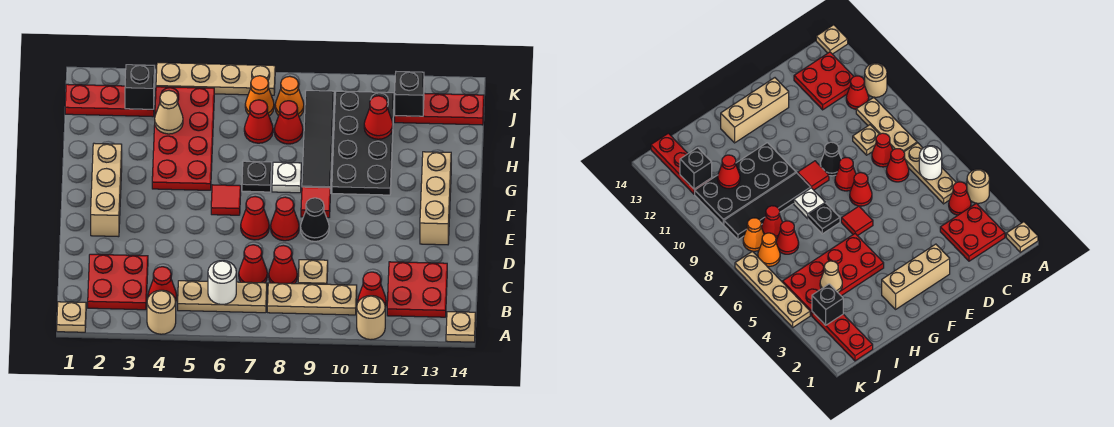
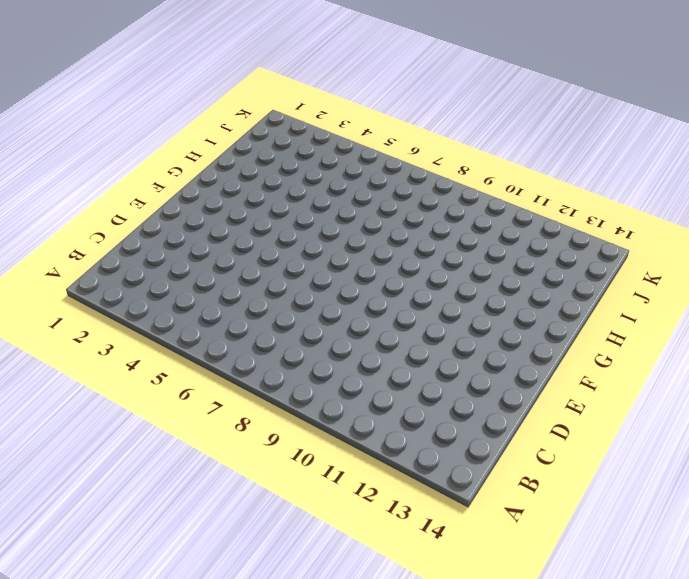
none -> tan plate A1 level 1
none -> tan round brick A4 level 1
none -> tan round brick A11 level 1
none -> tan plate A14 level 1

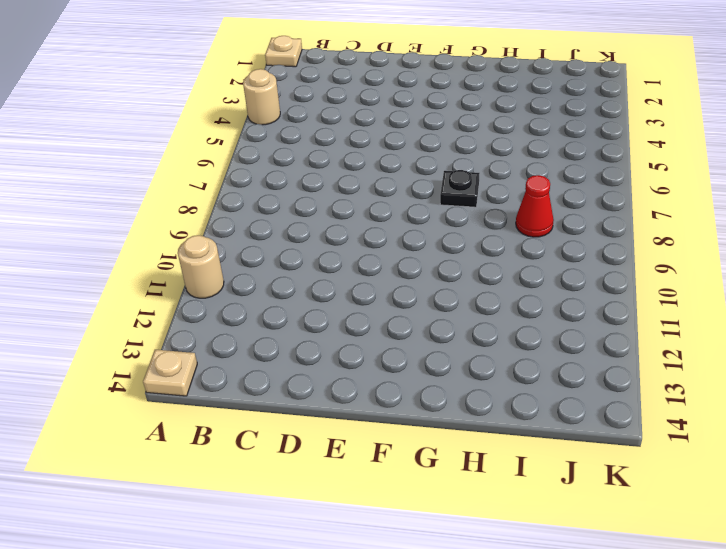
none -> red plate B2:C3 level 1
none -> red cone B4 level 1
none -> tan plate B5:B7 level 1
none -> tan plate B8:B10 level 1

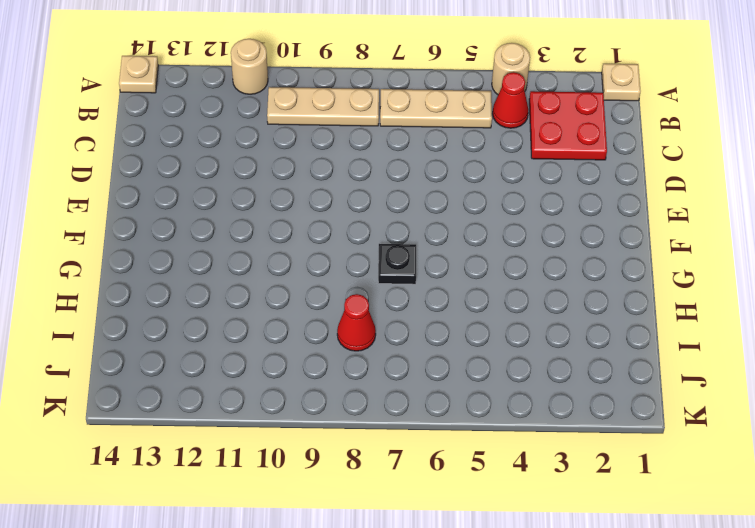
none -> red cone B11 level 1
none -> red plate B12:C13 level 1
none -> red cone C7 level 1
none -> red cone C8 level 1

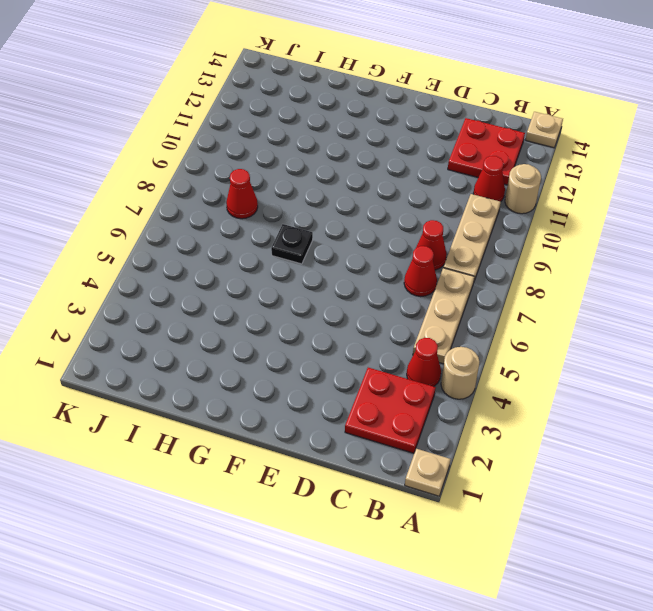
none -> tan plate C9 level 1
none -> tan brick E2:G2 level 1
none -> red cone E7 level 1
none -> red cone E8 level 1

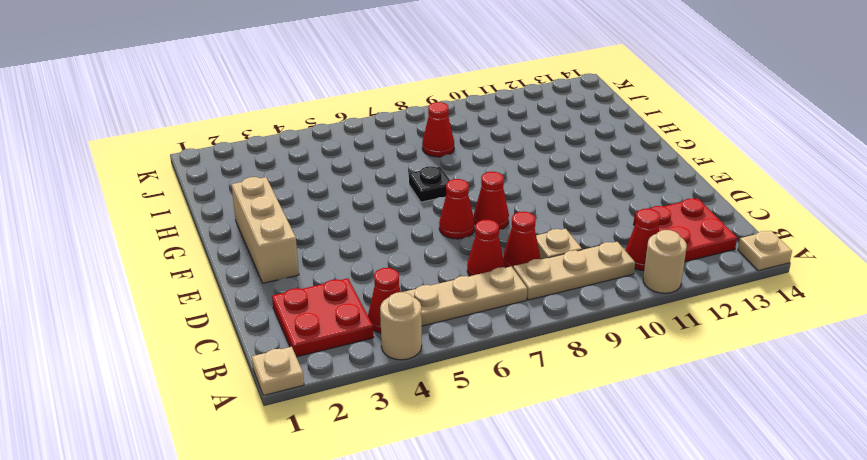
none -> black cone E9 level 1
none -> tan brick E13:G13 level 1
none -> red tile F6 level 1
none -> red tile F9 level 1

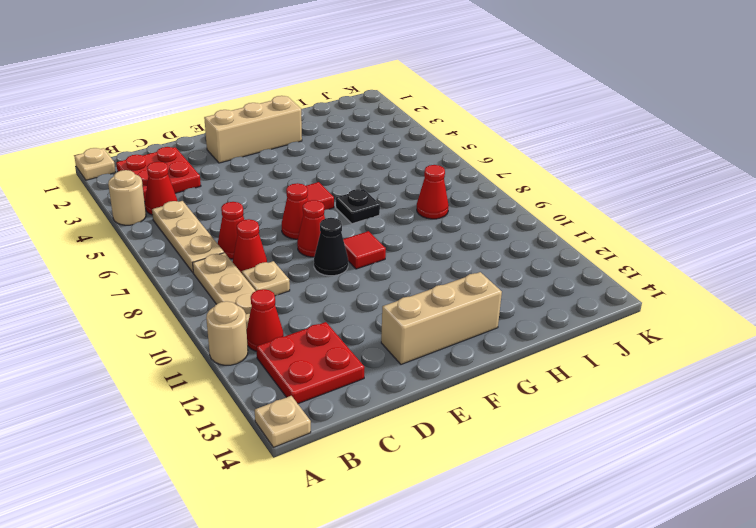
none -> red plate G4:J5 level 1
none -> white plate G8 level 1
none -> black tile G9:J9 level 1
none -> black plate G10:J11 level 1

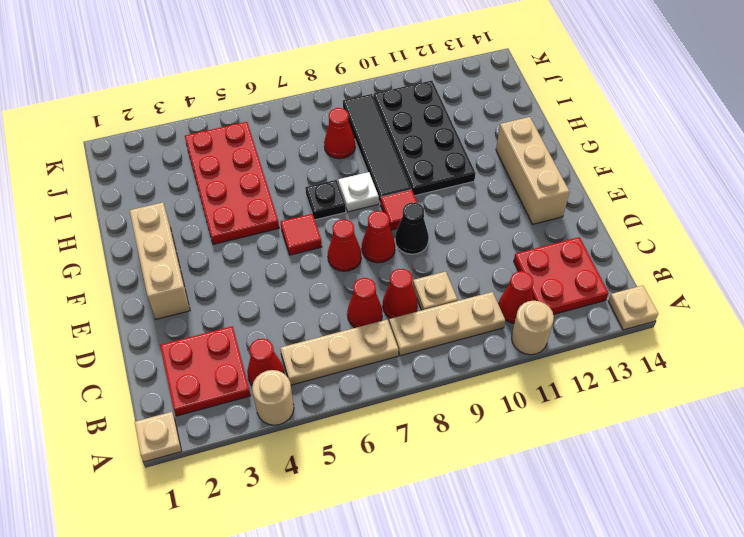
none -> red cone I7 level 1
none -> red plate J1:J3 level 1
none -> orange cone J7 level 1
none -> orange cone J8 level 1

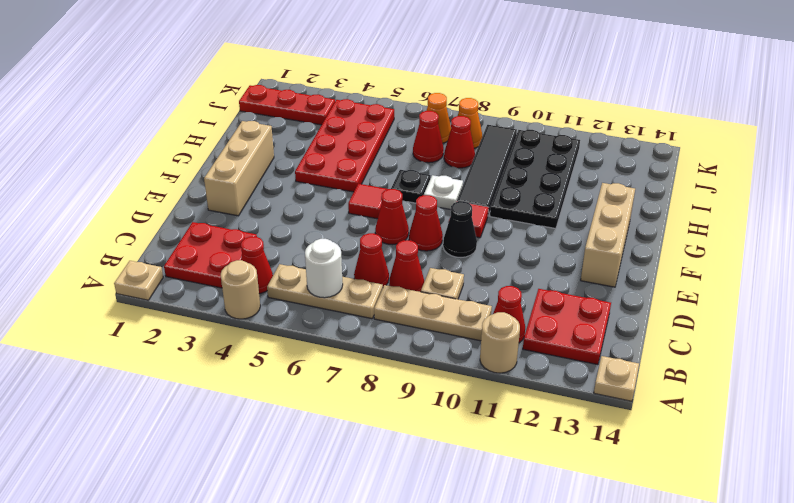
none -> red plate J12:J14 level 1
none -> tan plate K4:K7 level 1
none -> tan cone I4 level 2
none -> red cone I11 level 2

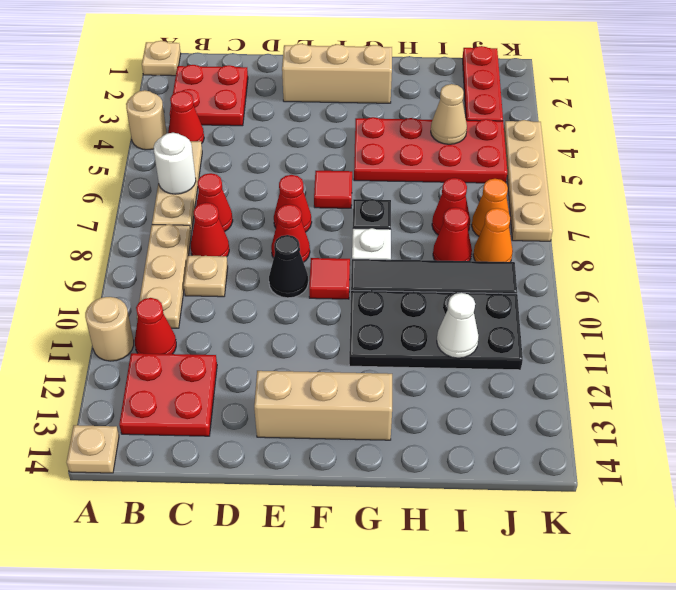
white cone I11 level 2 -> red cone I11 level 2
none -> red plate J12:J14 level 1
none -> black brick J3 level 2
none -> black brick J12 level 2

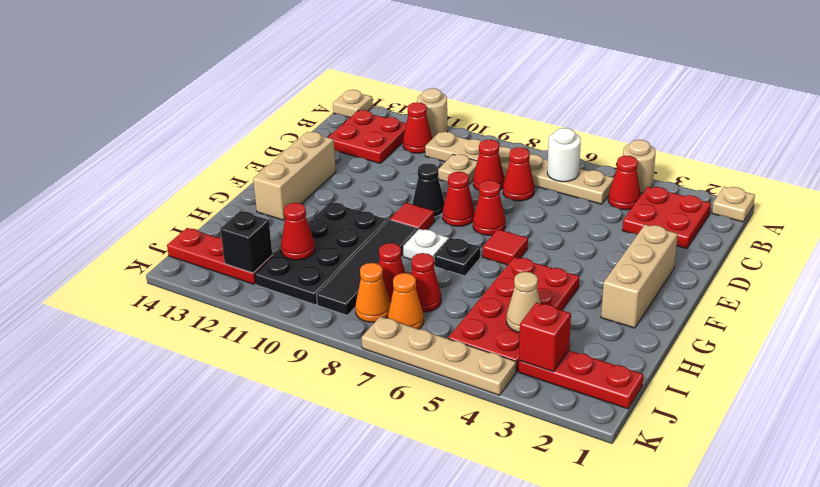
red brick J3 level 2 -> black brick J3 level 2

